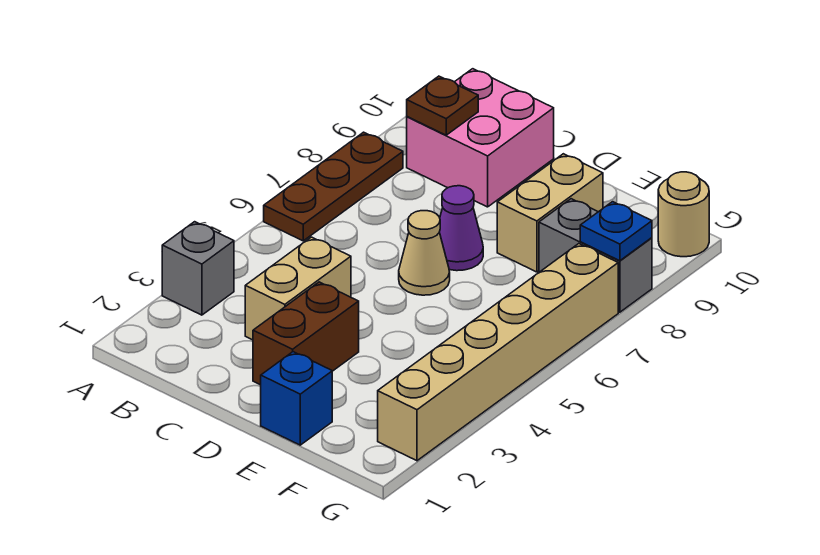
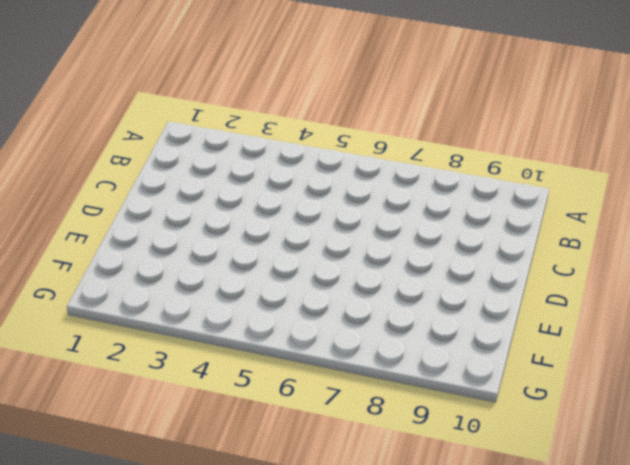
none -> grey brick A3 level 1
none -> brown plate A6:A8 level 1
none -> pink brick B9:C10 level 1

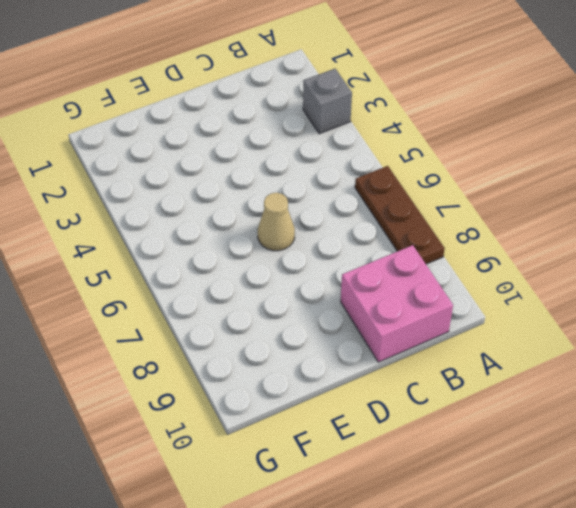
none -> tan brick C3:C4 level 1
none -> brown brick D2:D3 level 1
none -> purple cone D7 level 1

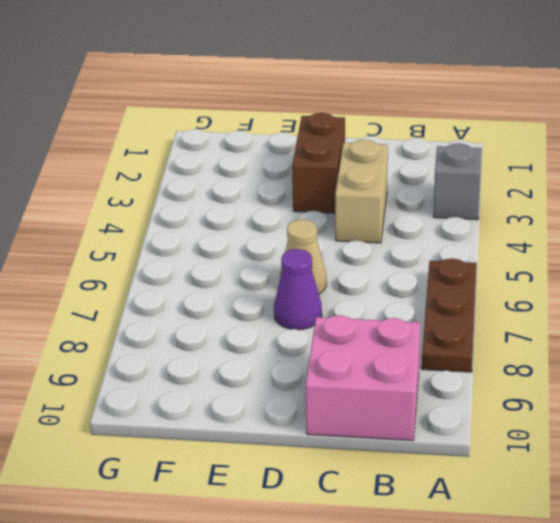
none -> blue brick E1 level 1
none -> tan brick E8:E9 level 1
none -> grey brick F8:G8 level 1

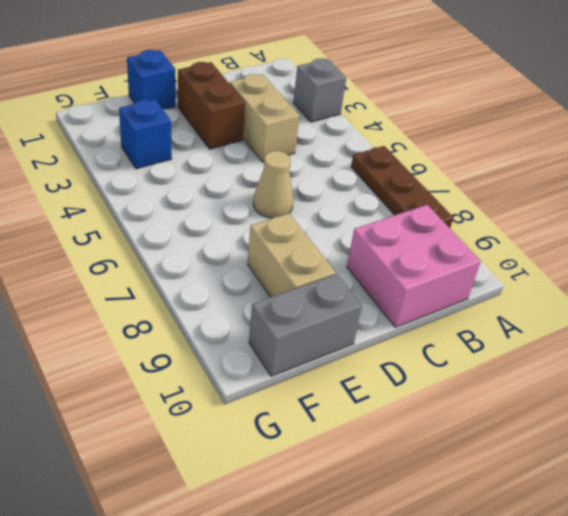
grey brick E10:F10 level 1 -> grey brick F8:G8 level 1
blue brick F3 level 1 -> none
none -> purple cone D7 level 1
none -> tan brick G2:G7 level 1
none -> tan round brick G10 level 1

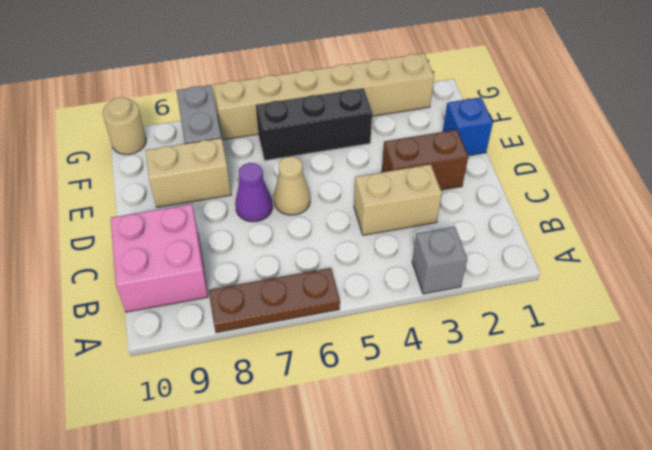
black brick F4:F6 level 1 -> none
none -> brown plate B9 level 2
none -> blue plate G8 level 2

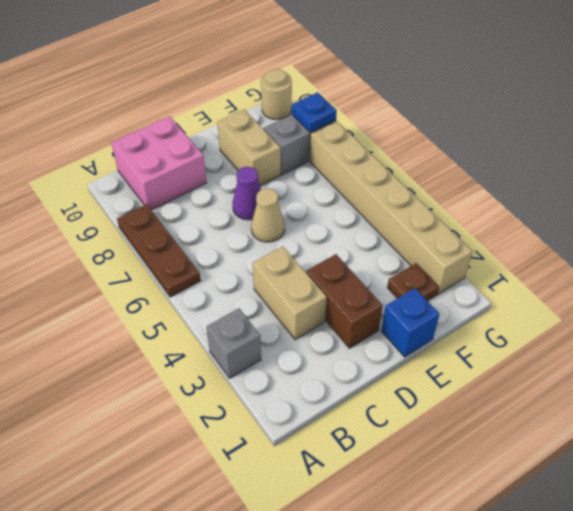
brown plate F2 level 1 -> brown plate B9 level 2

